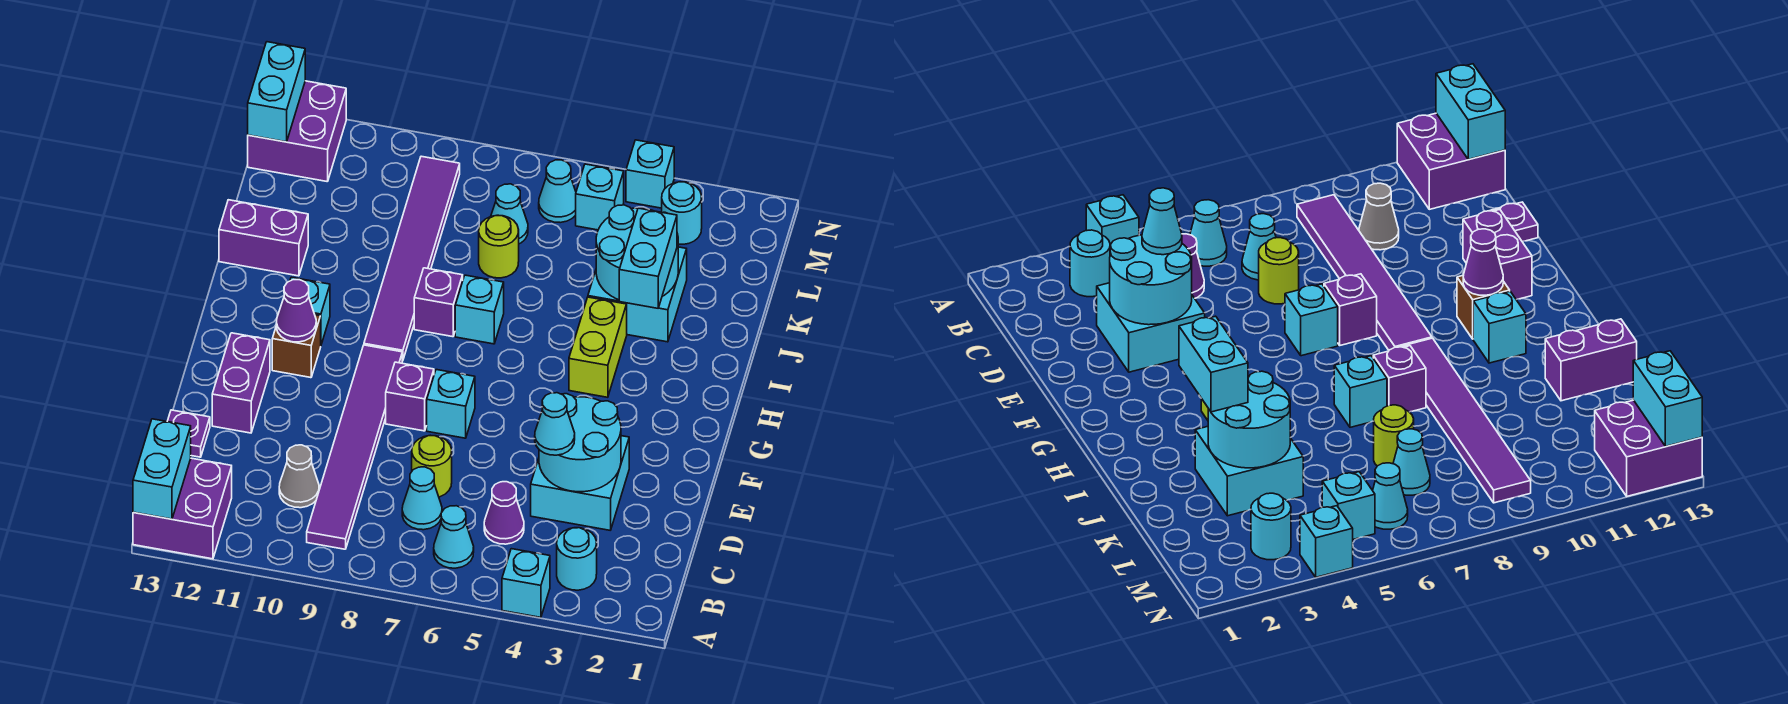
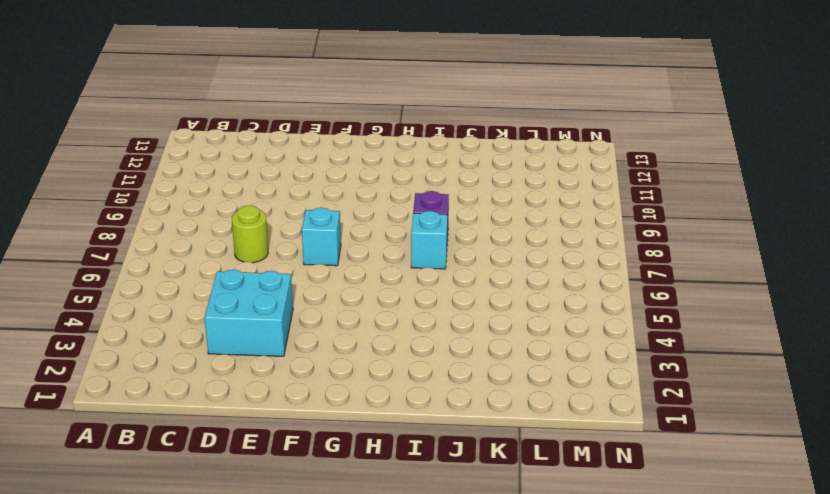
none -> cyan brick A4 level 1
none -> purple brick A12:B13 level 1
none -> cyan round brick B3 level 1
none -> cyan cone B6 level 1

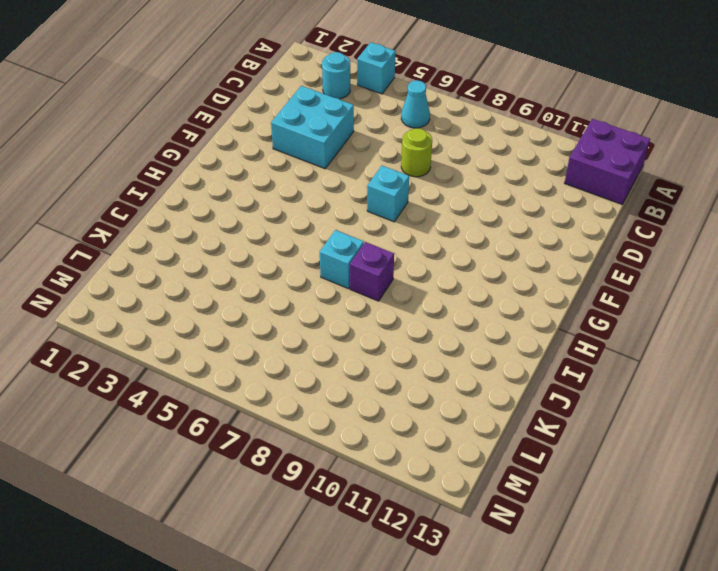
none -> purple tile B9:G9 level 1
none -> purple cone C5 level 1
none -> cyan cone C7 level 1
none -> grey cone C10 level 1

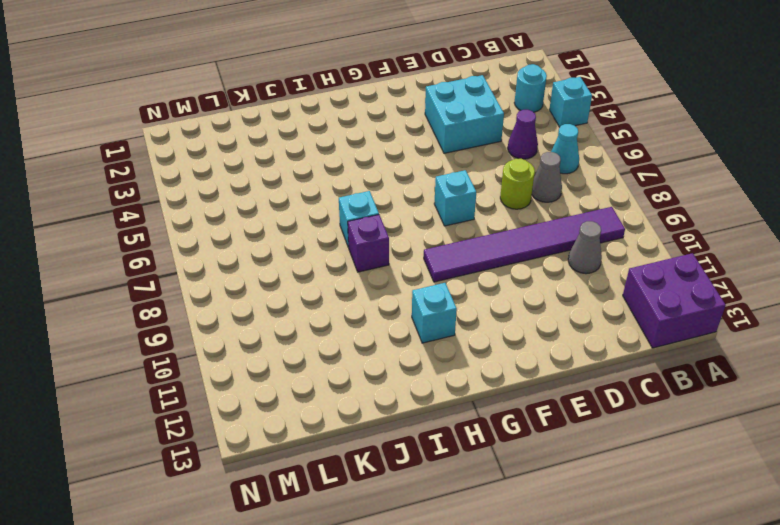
grey cone C7 level 1 -> cyan cone C7 level 1
none -> purple plate D13 level 1
none -> purple brick E12:F12 level 1
none -> purple brick F8 level 1
none -> brown brick G11 level 1

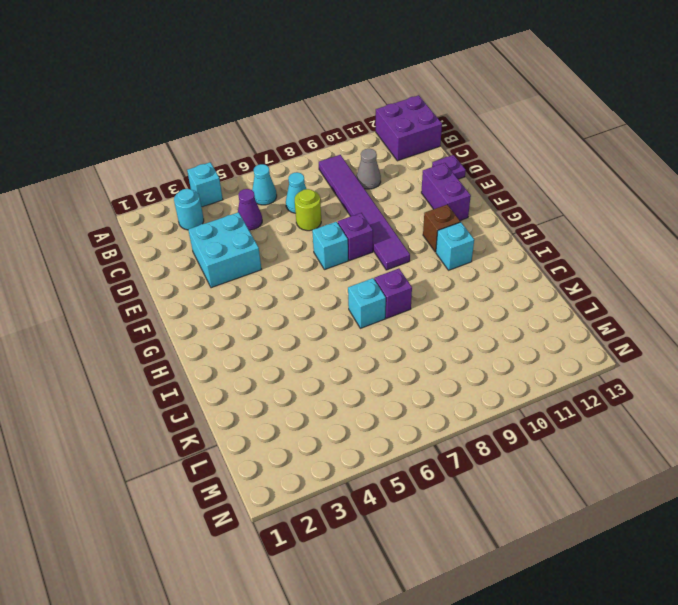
none -> lime brick H4:I4 level 1
none -> purple tile H9:M9 level 1
none -> cyan brick J3:K4 level 1
none -> purple brick J12:J13 level 1

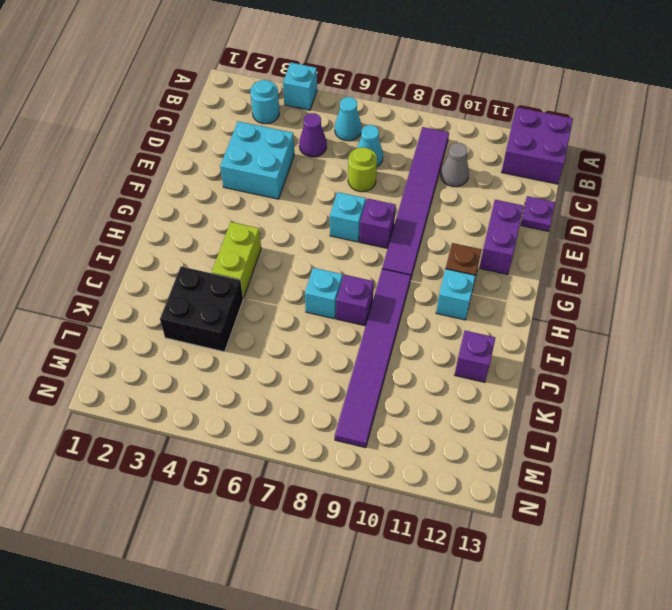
black brick J3:K4 level 1 -> cyan brick J3:K4 level 1
purple brick J12 level 1 -> purple brick J12:J13 level 1
none -> lime round brick K7 level 1
none -> cyan cone L7 level 1
none -> cyan round brick M3 level 1
none -> cyan brick M5 level 1

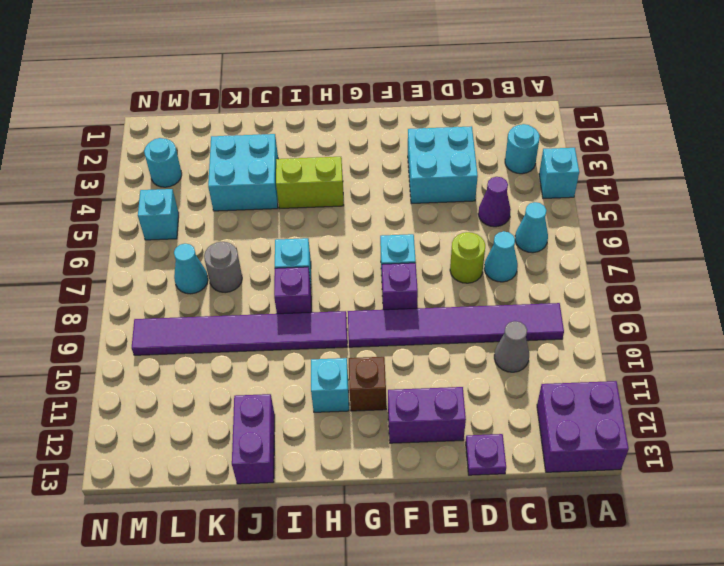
grey round brick K7 level 1 -> lime round brick K7 level 1
none -> cyan cone M6 level 1
none -> purple brick M12:N13 level 1
none -> cyan brick N4 level 1
none -> cyan brick A13:B13 level 2

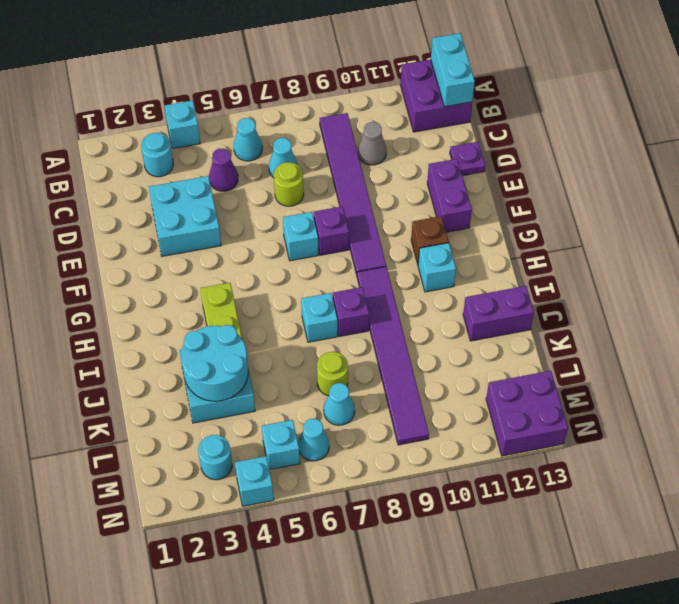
none -> cyan round brick D3:E4 level 2
none -> purple cone G11 level 2
none -> cyan brick M13:N13 level 2
none -> cyan cone D4 level 3

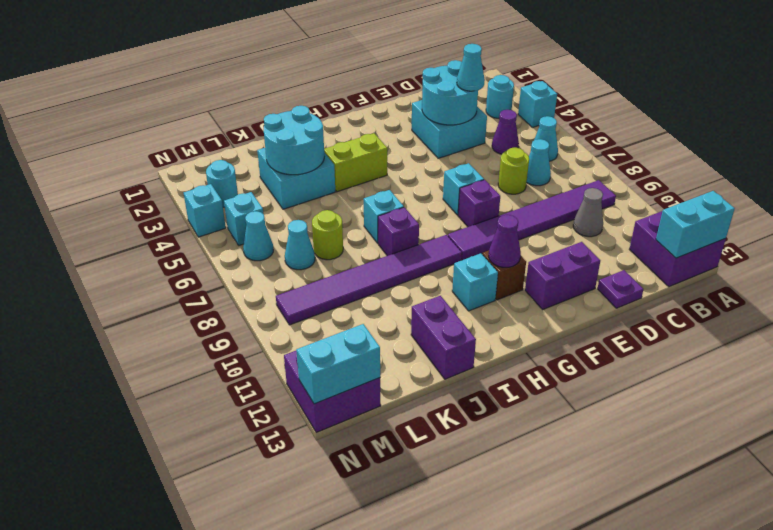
none -> cyan brick I3:J3 level 3

